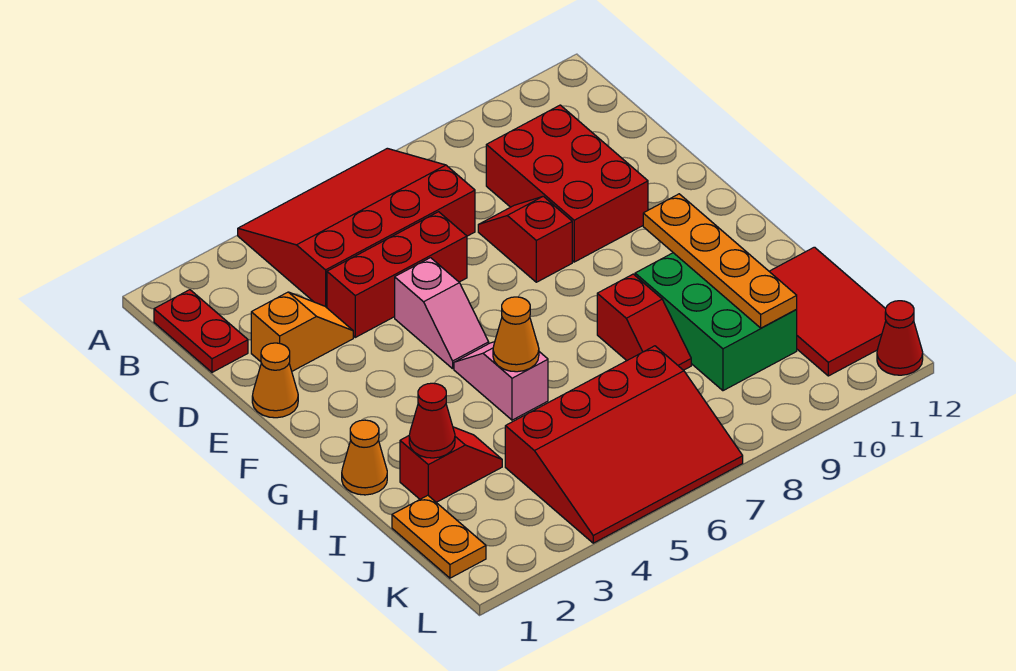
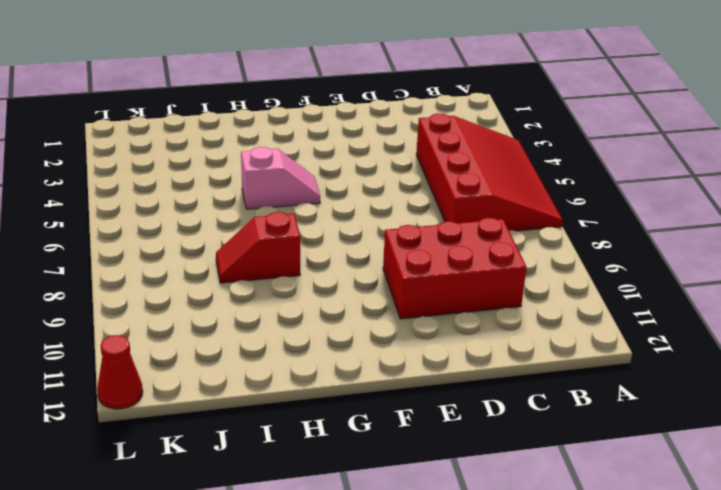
none -> red plate B1:C1 level 1
none -> orange slope D2:D3 level 1 top 2
none -> red brick D4:D6 level 1

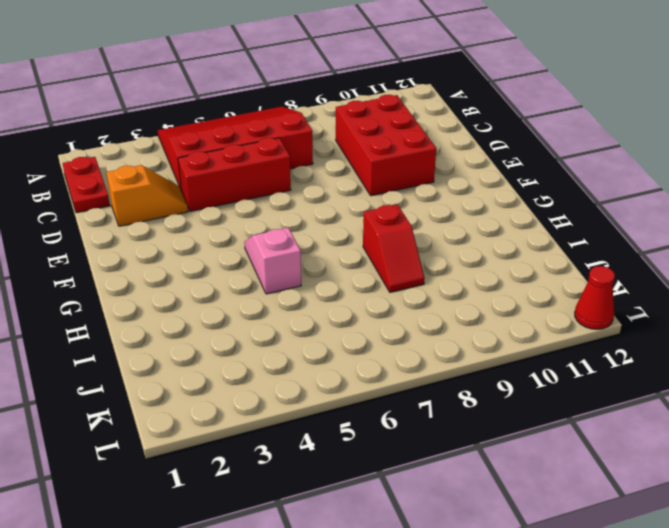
none -> red slope D8:E8 level 1 top E
none -> orange cone E1 level 1
none -> pink slope E5:F5 level 1 top E

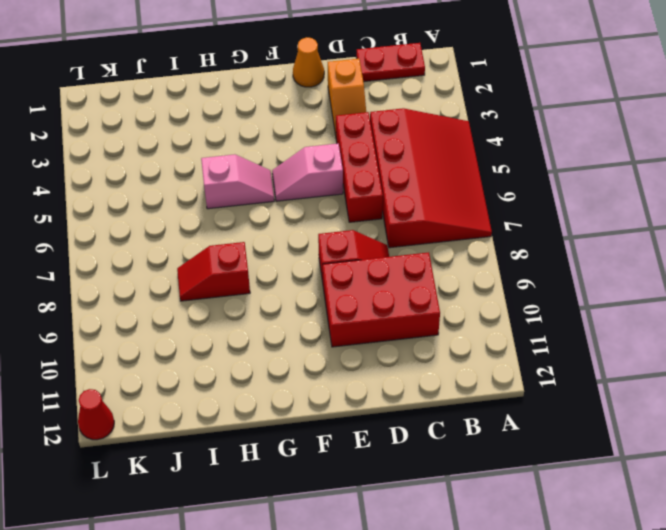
none -> orange cone H1 level 1
none -> green brick H9:J10 level 1
none -> red slope I2:I3 level 1 top 2

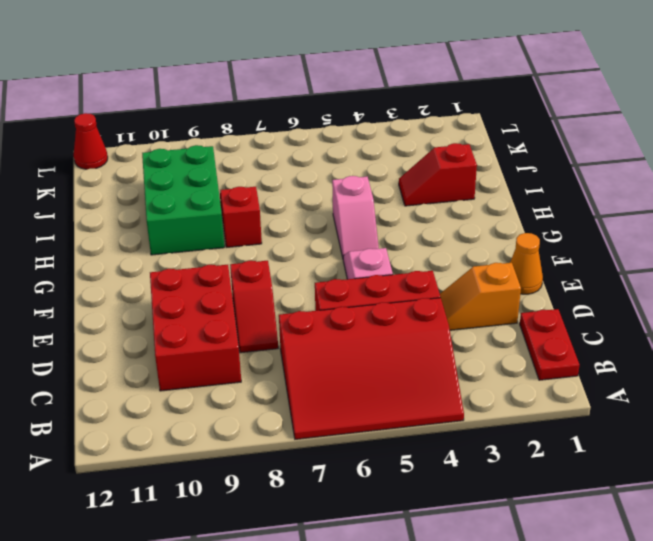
none -> orange cone H1 level 1
none -> red tile I11:K12 level 1
none -> orange plate J1:K1 level 1

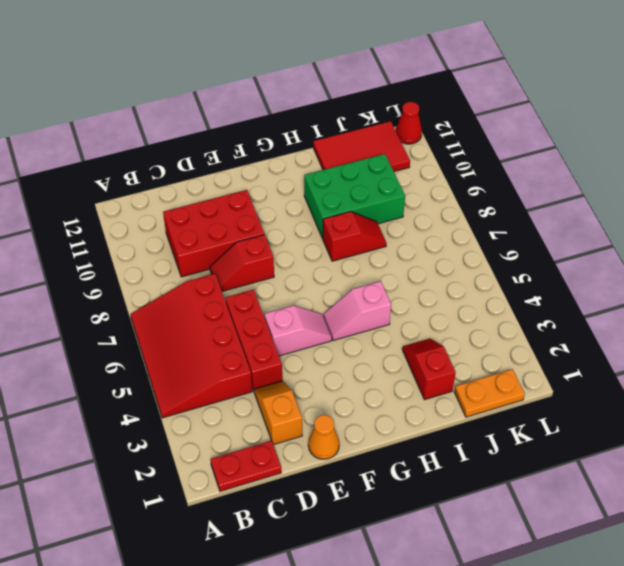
none -> orange cone H1 level 1
none -> red slope J4:L7 level 1 top J
none -> orange plate G10:J10 level 2

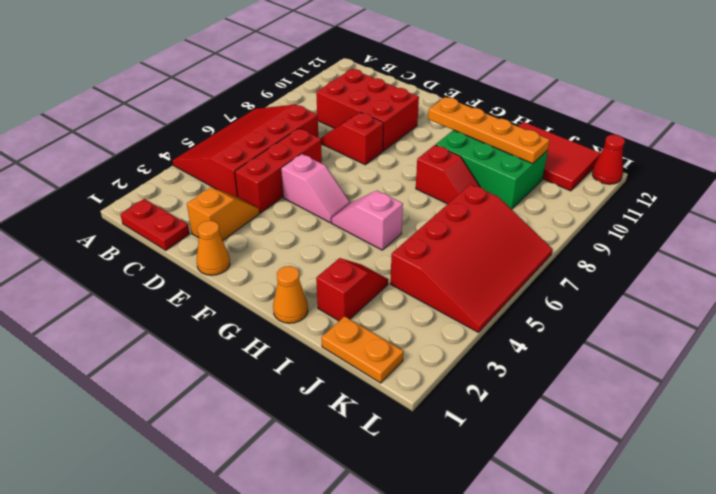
none -> orange cone H5 level 2
none -> red cone I2 level 2

